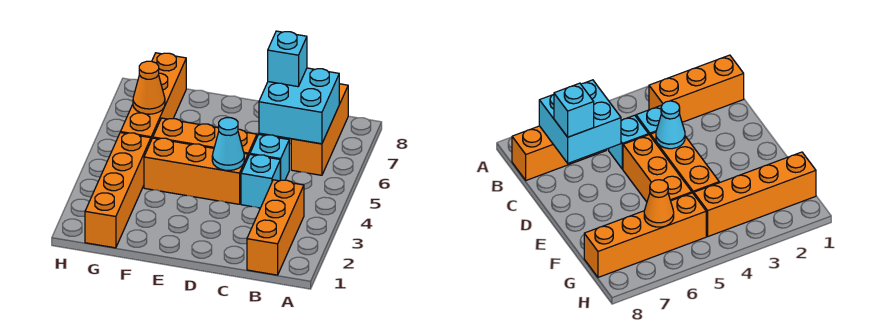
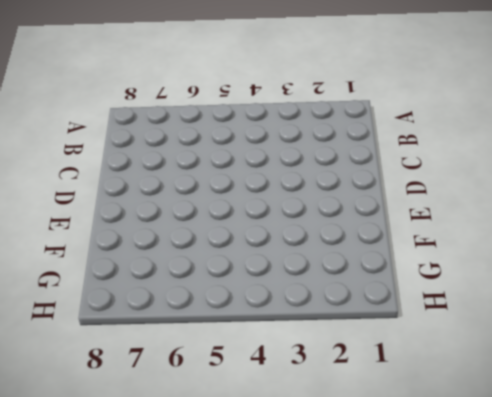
none -> orange brick B1:B3 level 1
none -> orange brick B6:B8 level 1
none -> cyan brick C4 level 1

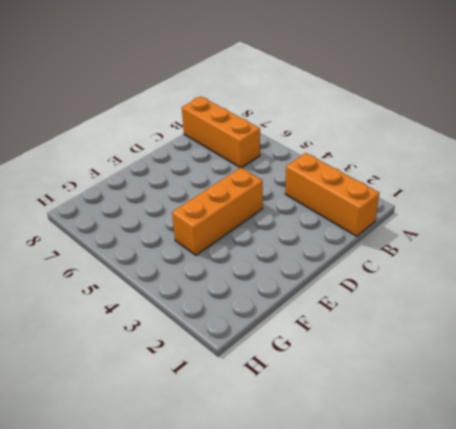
none -> cyan brick C4 level 1
none -> cyan brick C5 level 1
none -> orange brick D5:F5 level 1

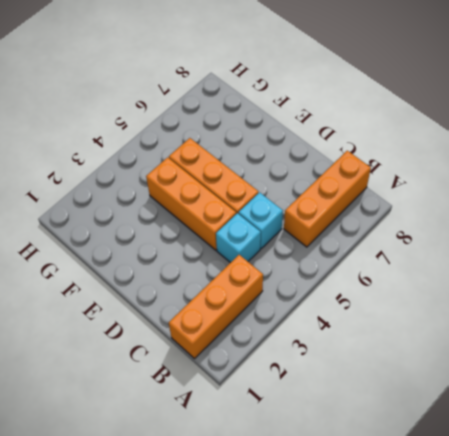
none -> orange brick G1:G4 level 1
none -> orange brick G5:G8 level 1
none -> cyan brick B6:C7 level 2

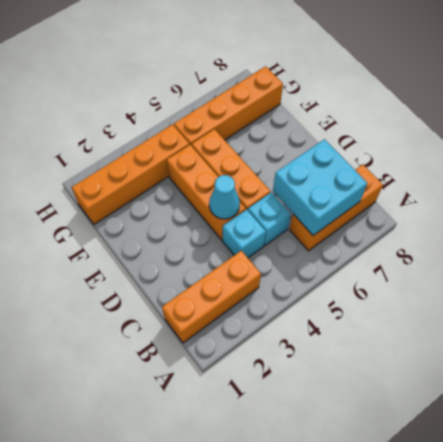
none -> orange cone G6 level 2
none -> cyan brick C7 level 3

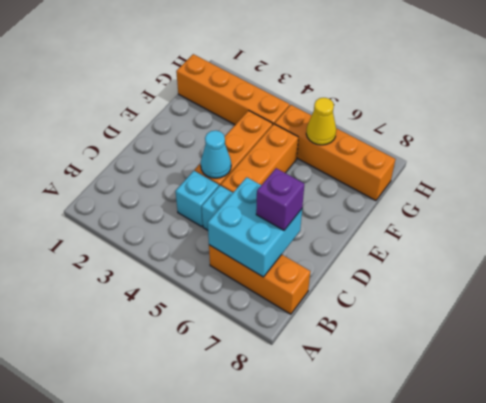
purple brick C7 level 3 -> cyan brick C7 level 3
yellow cone G6 level 2 -> orange cone G6 level 2
none -> orange brick B1:B3 level 1

